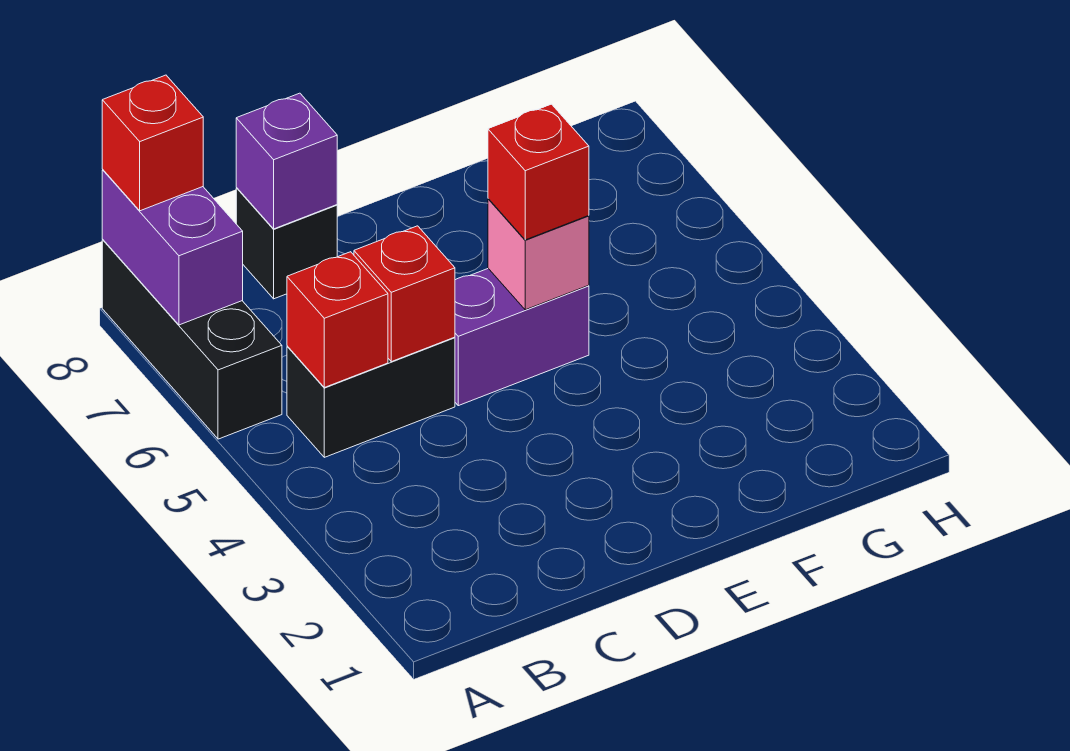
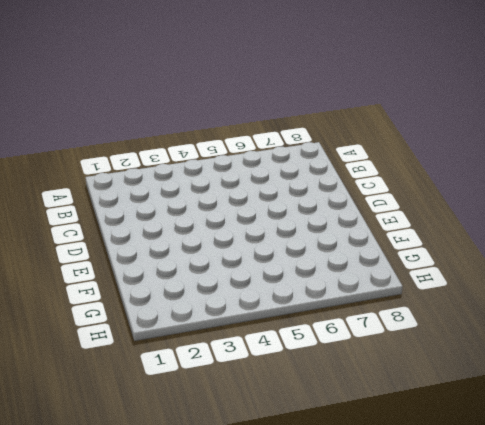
none -> black brick A6:A8 level 1
none -> black brick B5:C5 level 1

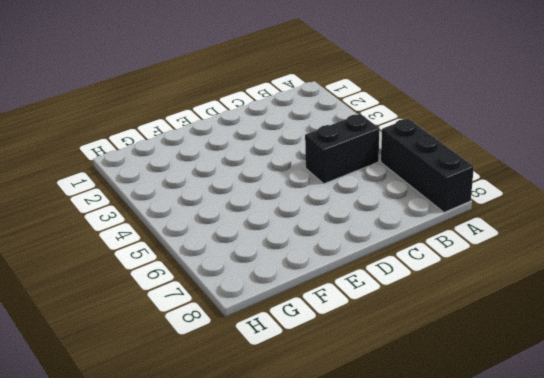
none -> black brick C8 level 1
none -> purple brick D5:E5 level 1

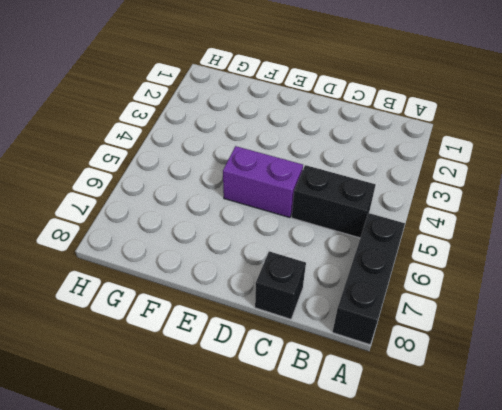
none -> purple brick A7:A8 level 2
none -> red brick B5 level 2

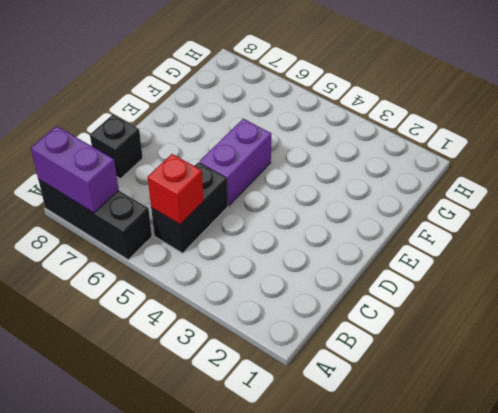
none -> red brick C5 level 2
none -> purple brick C8 level 2

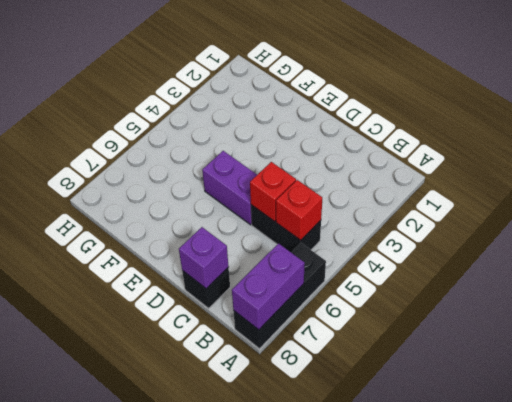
none -> pink brick E5 level 2
none -> red brick A8 level 3

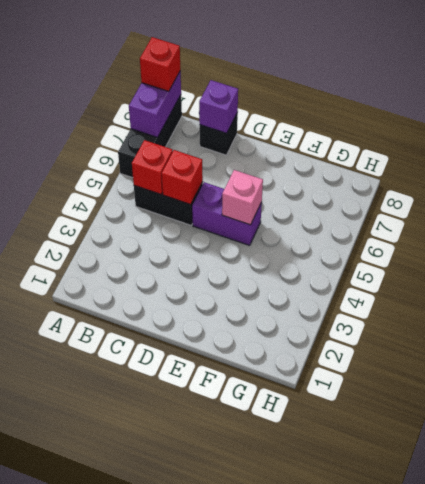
none -> red brick E5 level 3

